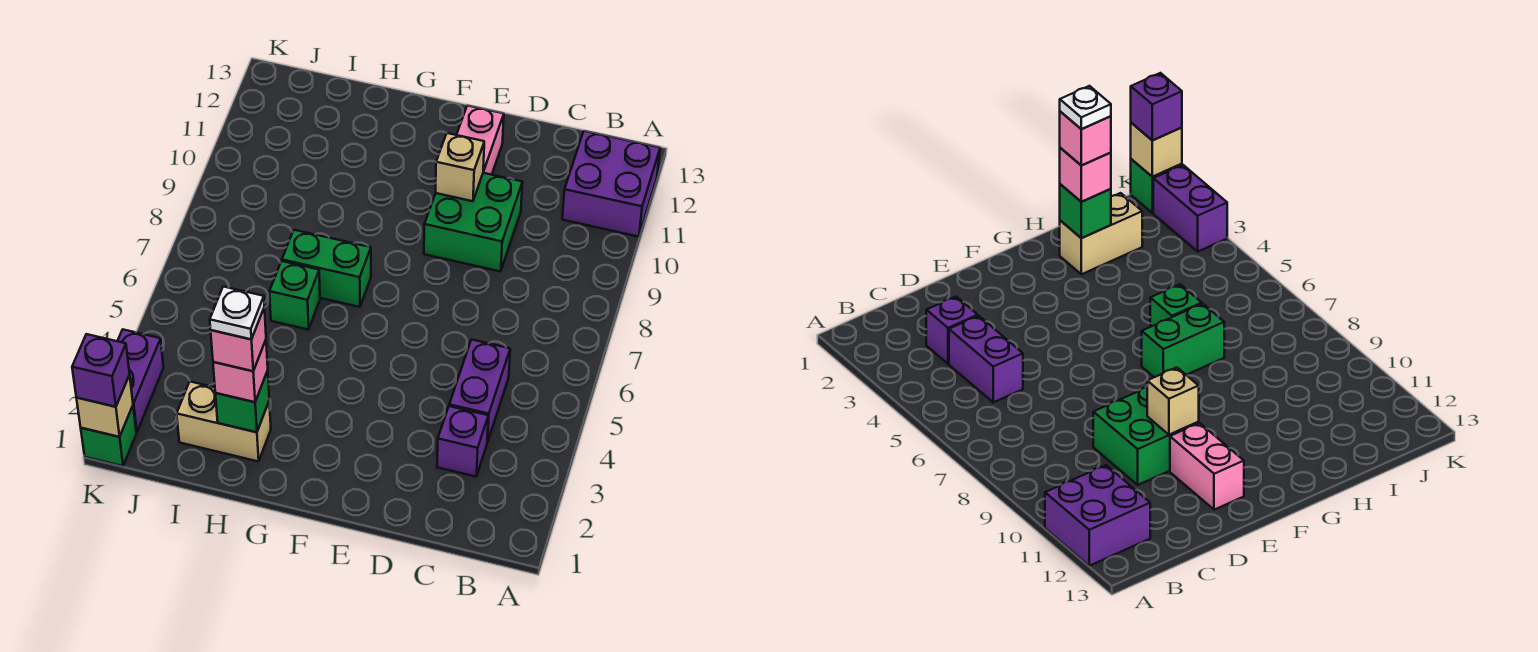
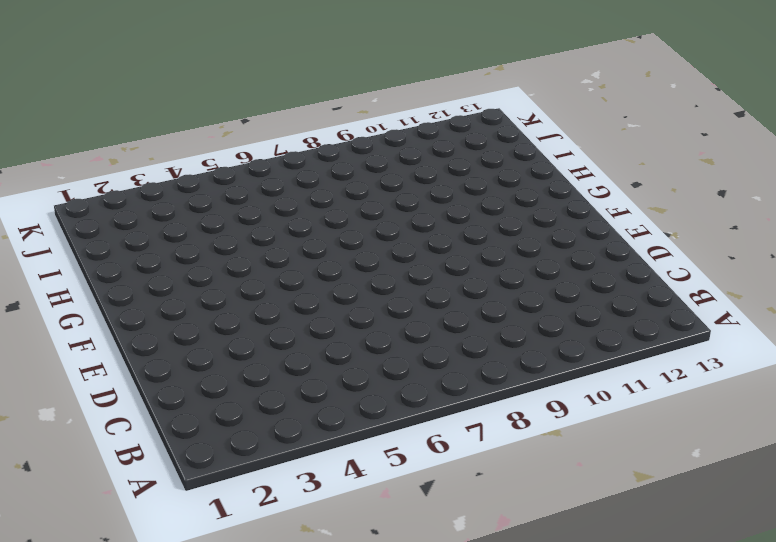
none -> purple brick A11:B12 level 1
none -> purple brick C3 level 1
none -> purple brick C4:C5 level 1

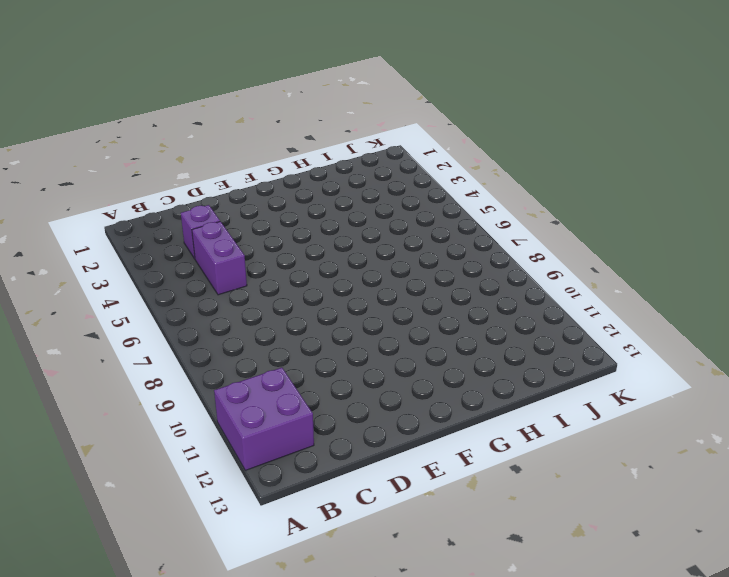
none -> green brick D9:E10 level 1
none -> pink brick E11:E12 level 1
none -> green brick G7:H7 level 1

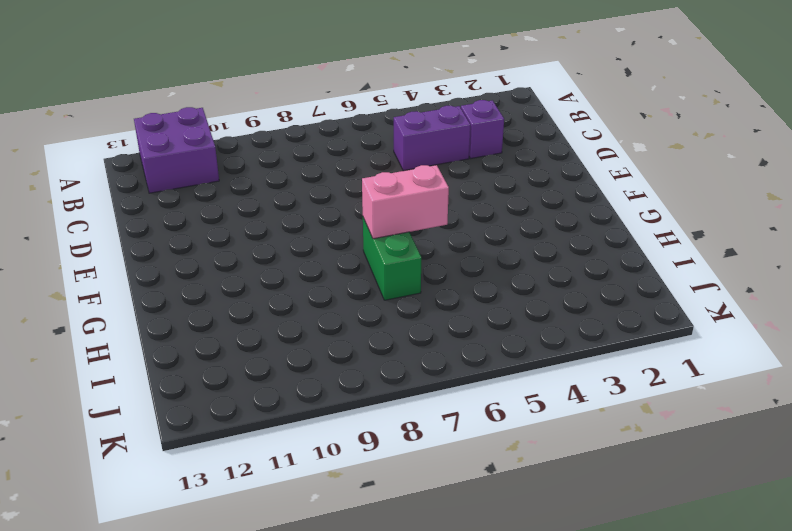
pink brick G6:G7 level 2 -> pink brick E11:E12 level 1
none -> green brick D9:E10 level 1
none -> tan brick H2:I2 level 1
none -> green brick H6 level 1

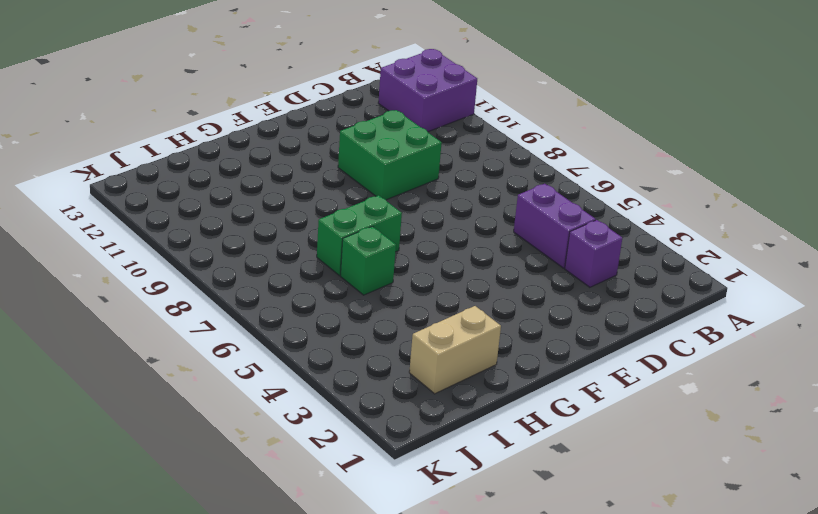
none -> pink brick E11:E12 level 1
none -> green brick K1 level 1
none -> purple brick K2:K3 level 1

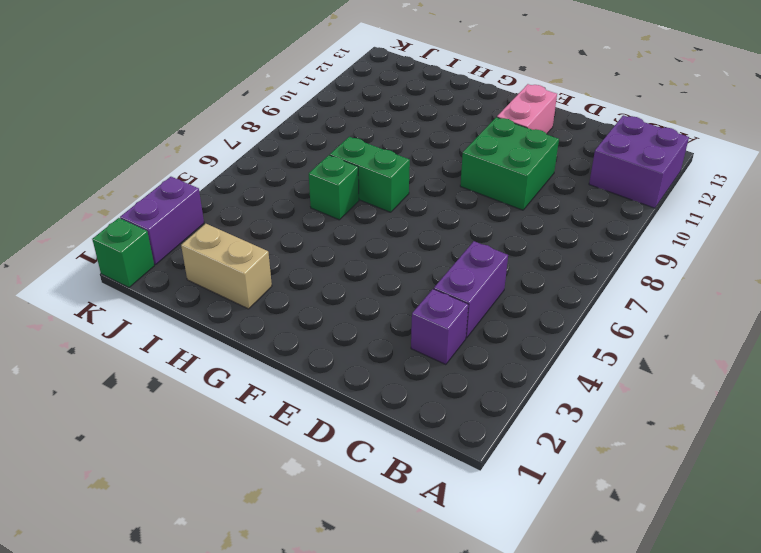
none -> tan brick E10 level 2
none -> green brick H2 level 2
none -> tan brick K1 level 2

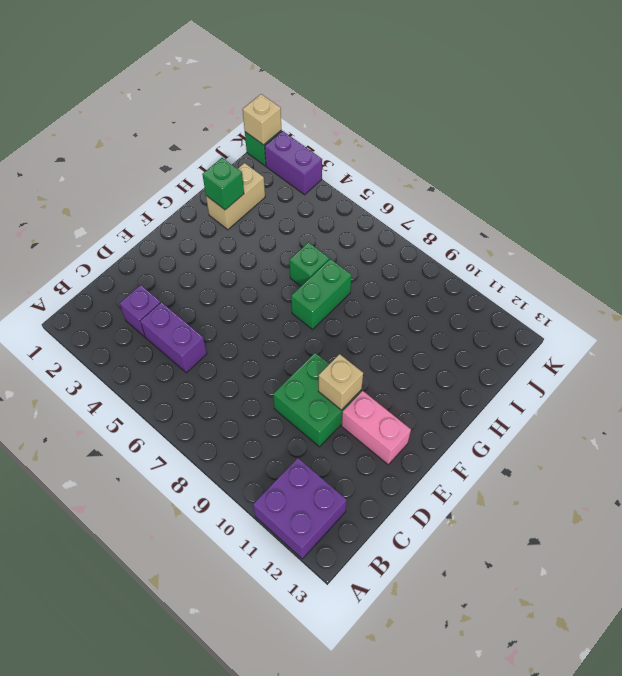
none -> pink brick H2 level 3
none -> purple brick K1 level 3
none -> pink brick H2 level 4

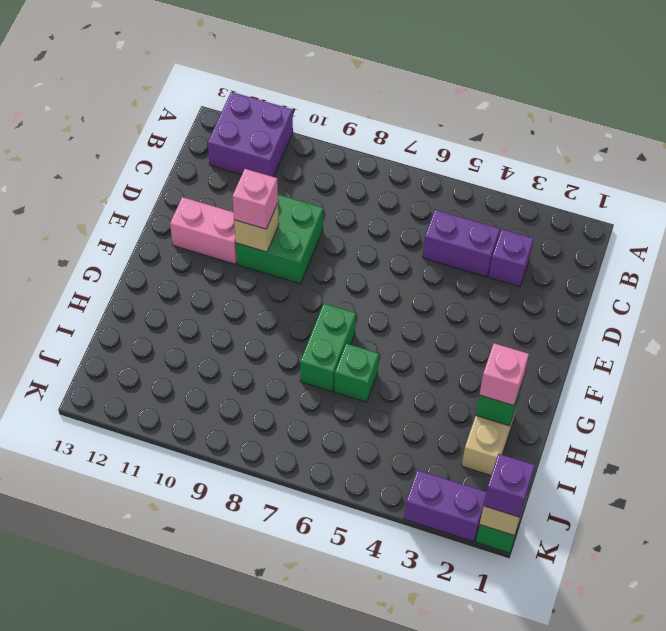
pink brick E10 level 3 -> pink brick H2 level 4
none -> white plate H2 level 5

